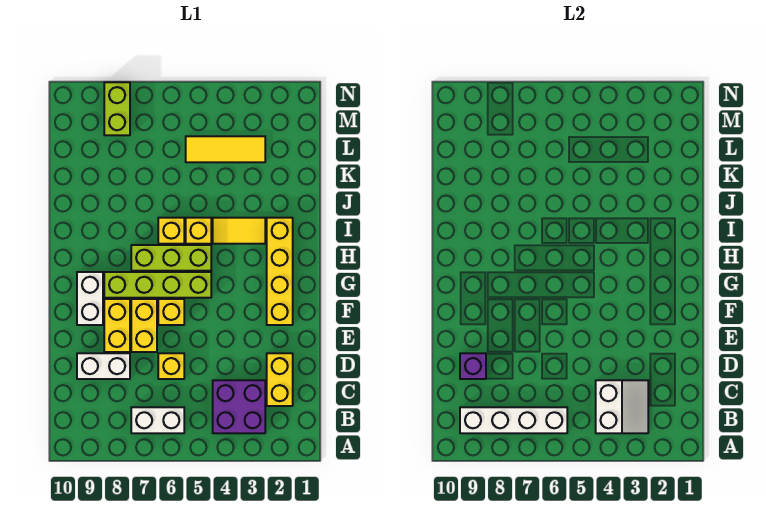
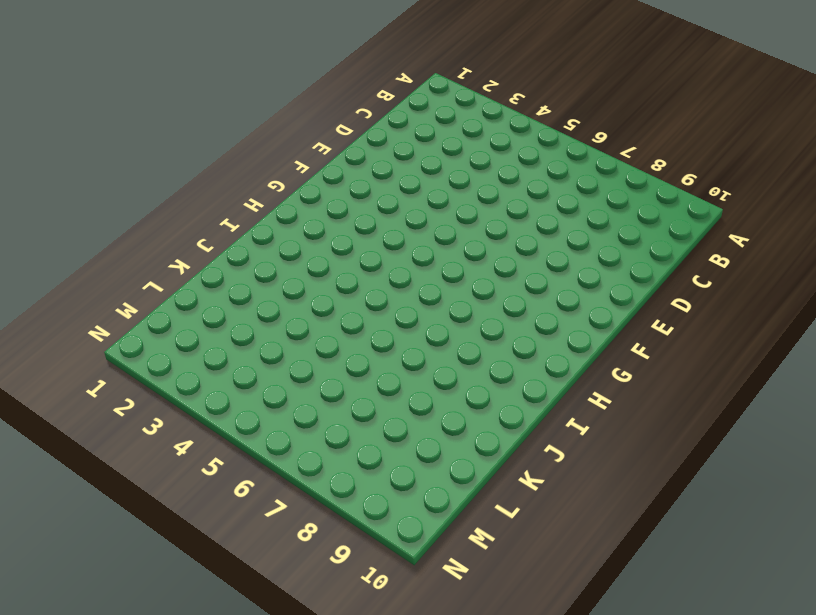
none -> purple brick B3:C4 level 1
none -> white brick B6:B7 level 1
none -> yellow brick C2:D2 level 1

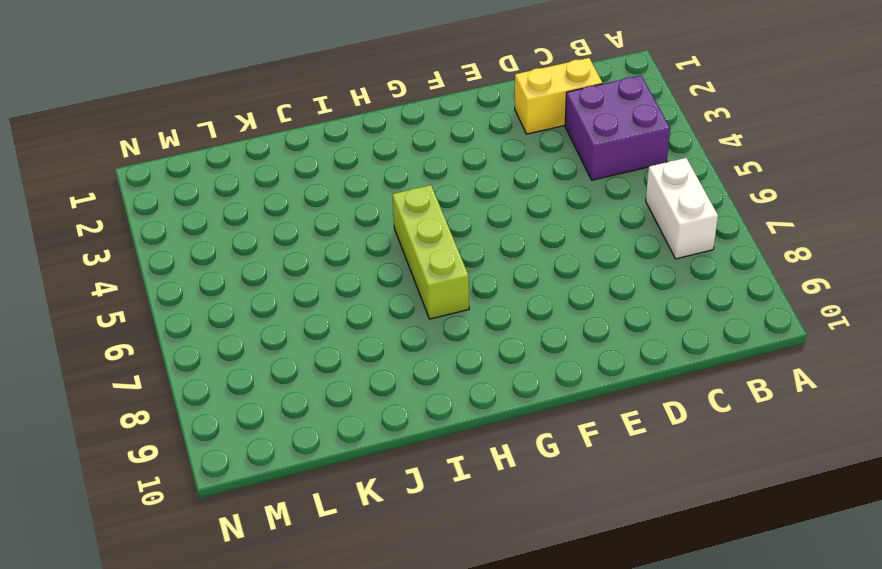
none -> yellow brick D6 level 1
none -> white brick D8:D9 level 1
none -> yellow brick E7:F7 level 1

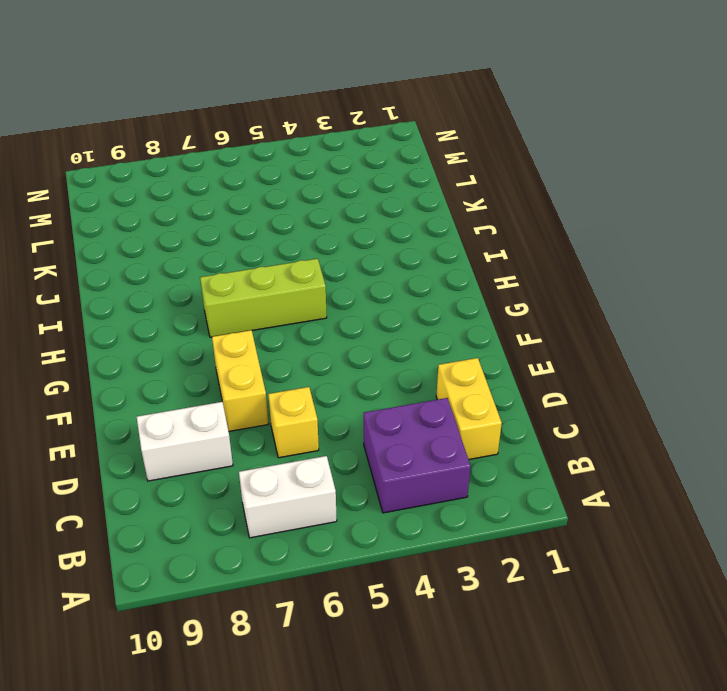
none -> yellow brick E8:F8 level 1
none -> yellow brick F2:I2 level 1
none -> yellow brick F6 level 1

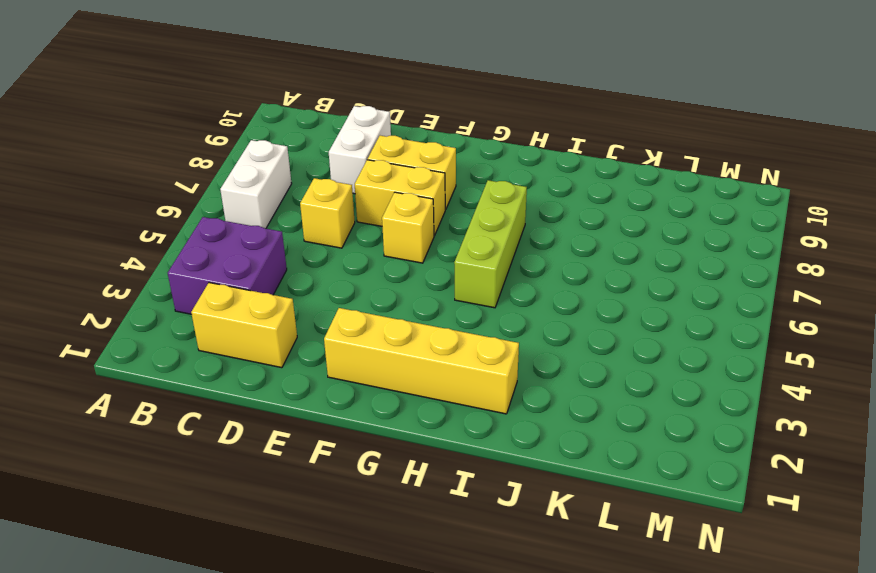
none -> white brick F9:G9 level 1
none -> lime brick G5:G8 level 1
none -> yellow tile I3:I4 level 1

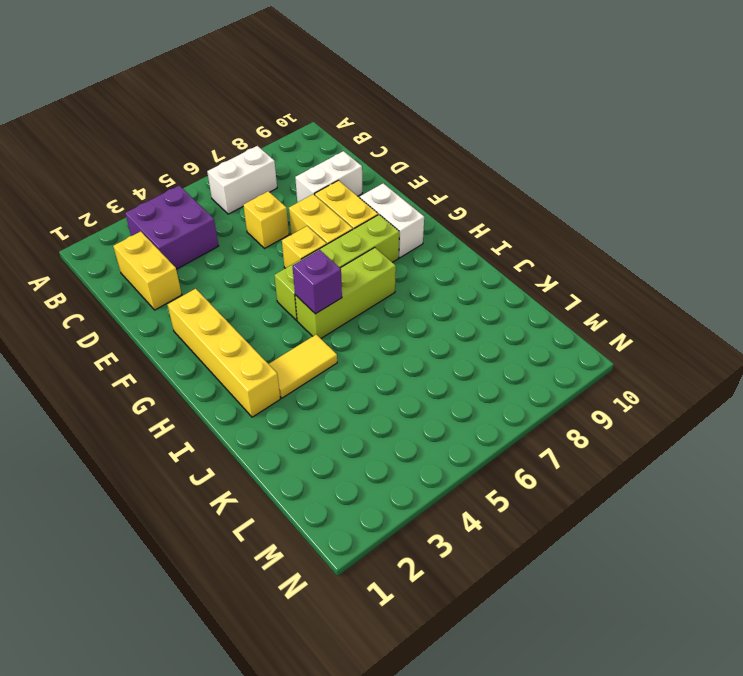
purple brick H5 level 2 -> purple brick D9 level 2
none -> yellow brick I5 level 1
none -> yellow brick I6 level 1
none -> yellow tile L3:L5 level 1

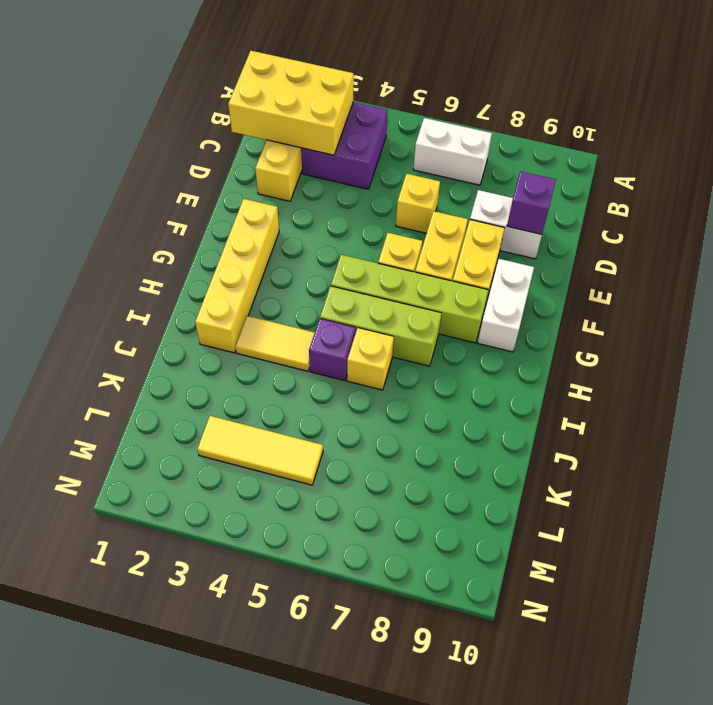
yellow brick B1:C3 level 2 -> white slope B3:C4 level 2 top 4
purple brick I5 level 1 -> yellow brick I5 level 1
none -> lime brick M8:N8 level 1
none -> white brick B6:B9 level 2

